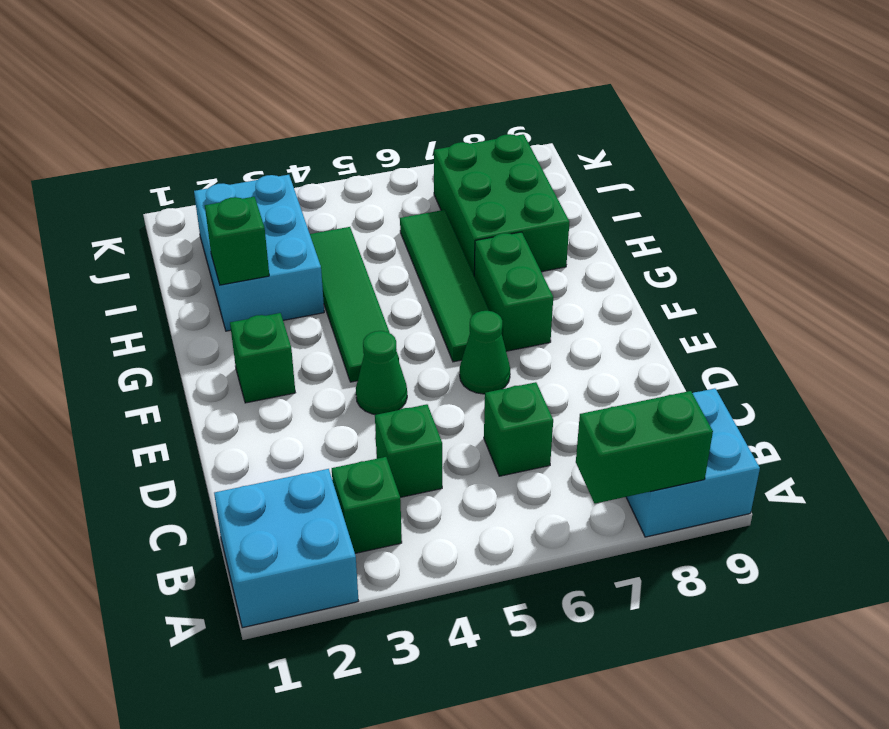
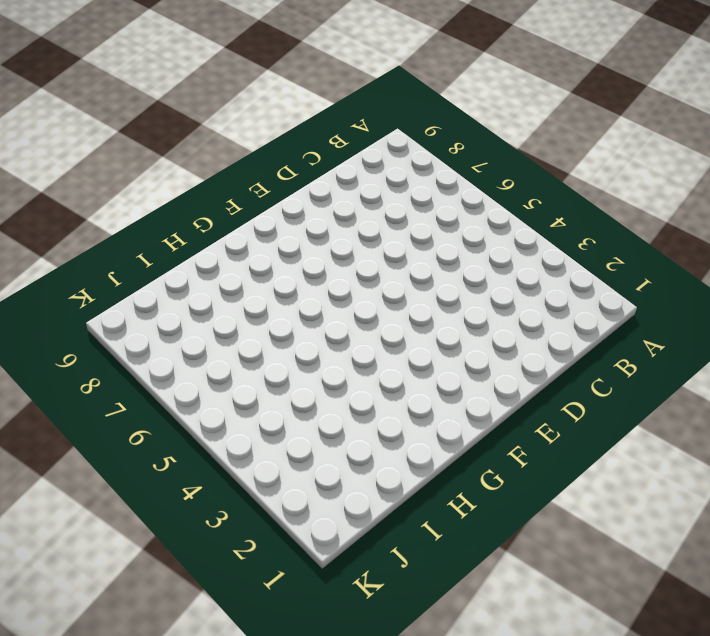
none -> cyan brick A1:B2 level 1
none -> cyan brick A8:B9 level 1
none -> green brick B3 level 1

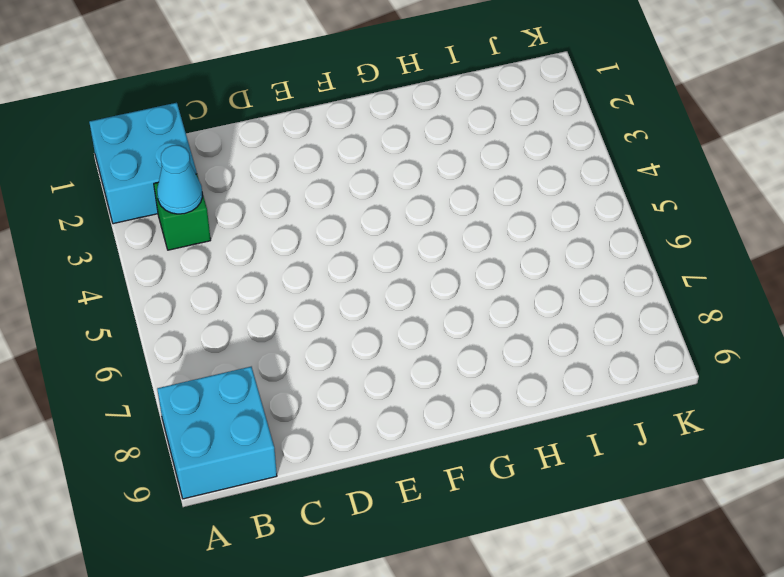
cyan cone B3 level 2 -> none
none -> green brick C4 level 1
none -> green brick C6 level 1
none -> green cone E4 level 1

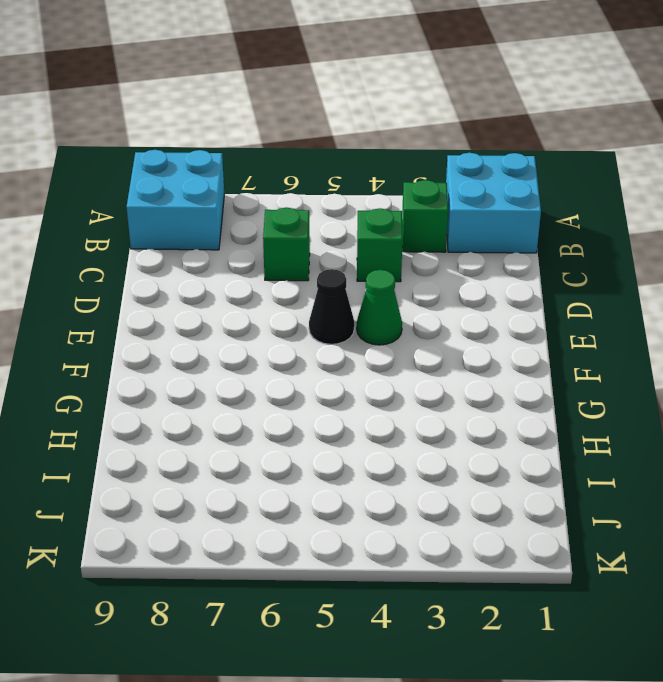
black cone E5 level 1 -> none
none -> green cone E6 level 1
none -> green brick F2 level 1
none -> green tile F4:I4 level 1

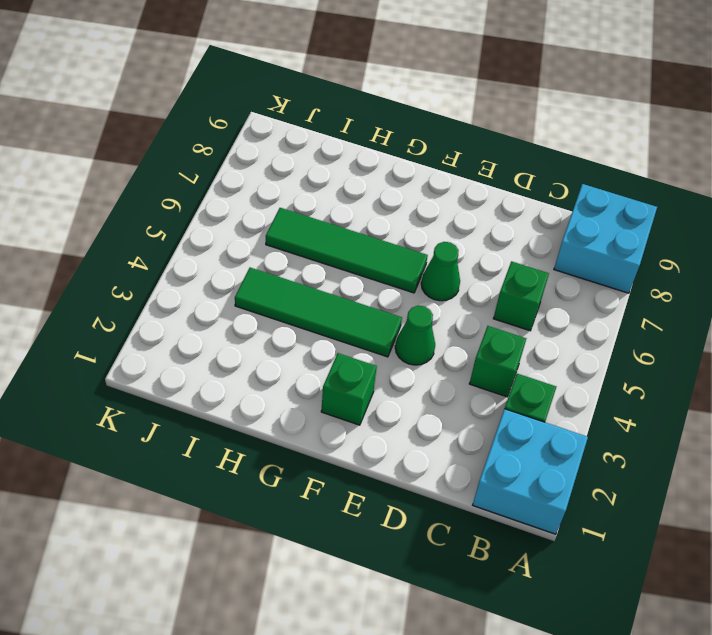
none -> green brick F7:G7 level 1
none -> cyan brick H2:J3 level 1
none -> green brick H7:J8 level 1

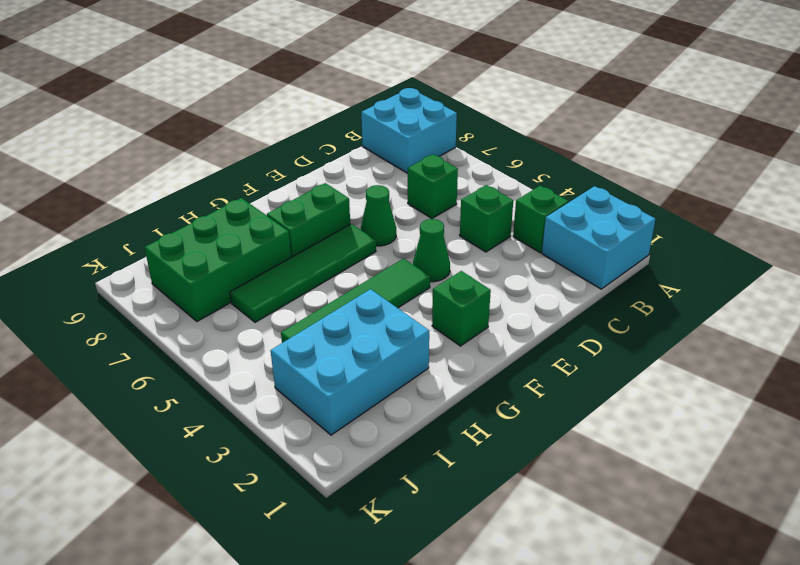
none -> green brick A7:A8 level 2
none -> green brick H2 level 2

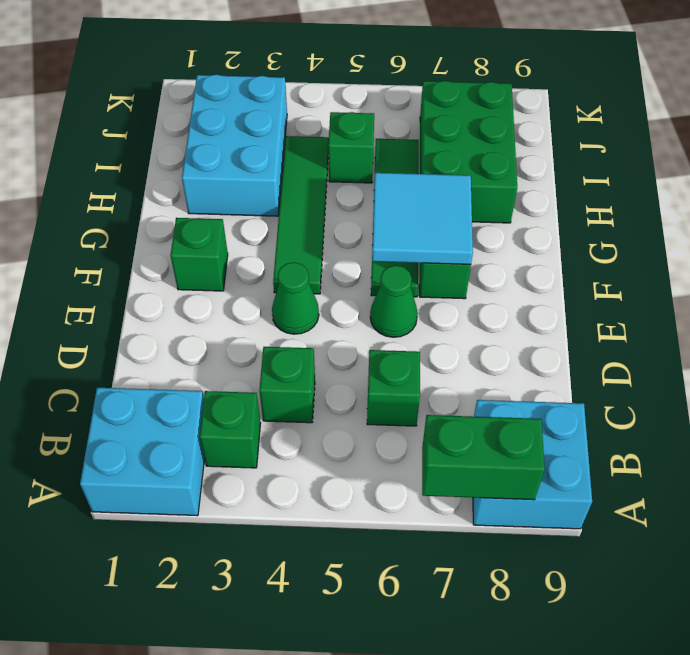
cyan tile F6:G7 level 2 -> none
green brick I5 level 1 -> green brick H2 level 2

